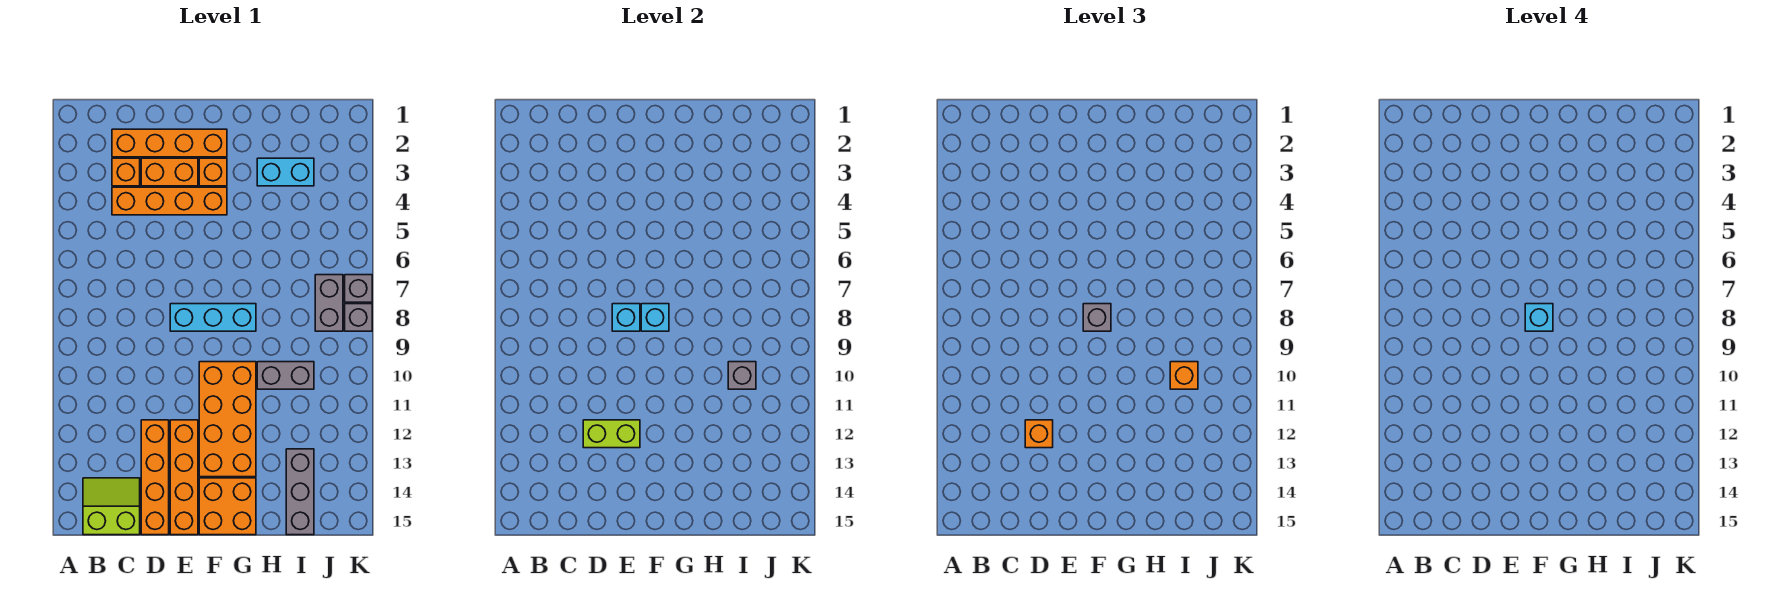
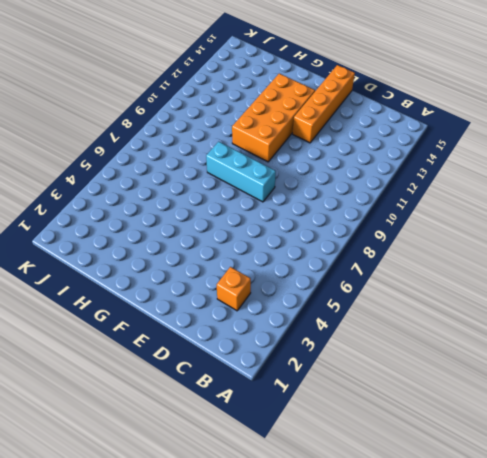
none -> lime slope B14:C15 level 1 top 15
none -> orange brick C2:F2 level 1
none -> orange brick C4:F4 level 1

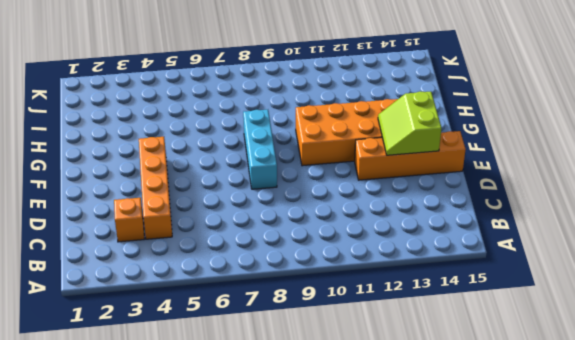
lime slope E13:F14 level 2 top 14 -> lime slope B14:C15 level 1 top 15
none -> orange brick C2:F2 level 1
none -> orange brick D3:E3 level 1
none -> orange brick D12:D15 level 1

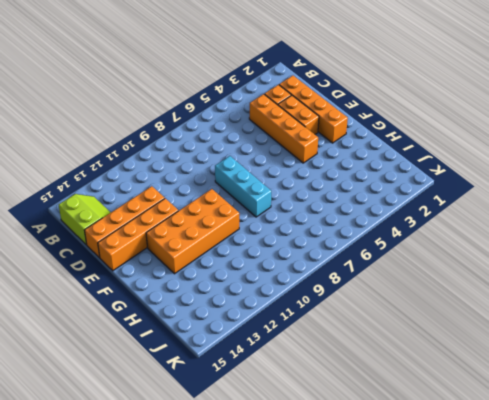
none -> orange brick F3 level 1
none -> orange brick F14:G15 level 1
none -> cyan brick H3:I3 level 1

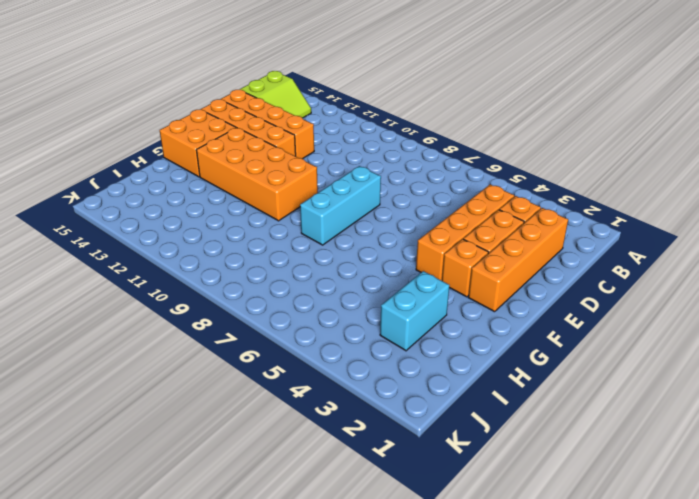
none -> grey brick H10:I10 level 1
none -> grey brick I13:I15 level 1
none -> grey brick J7:J8 level 1

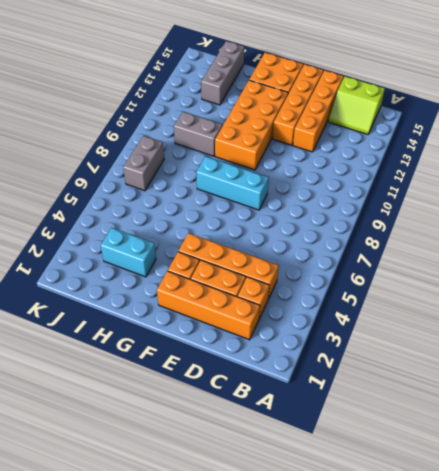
none -> grey brick K7 level 1
none -> grey brick K8 level 1
none -> lime brick D12:E12 level 2

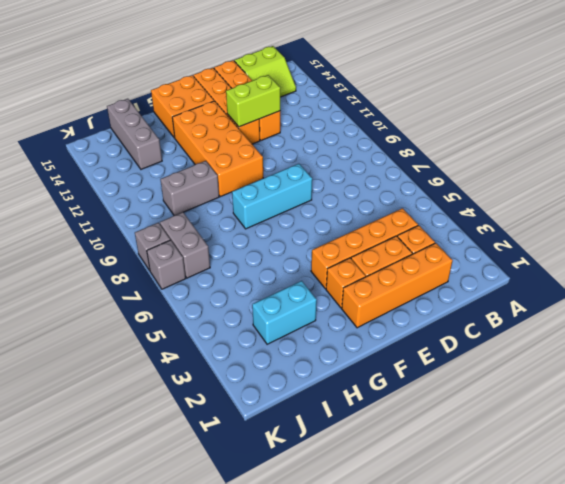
none -> cyan brick E8 level 2
none -> cyan brick F8 level 2
none -> grey brick I10 level 2

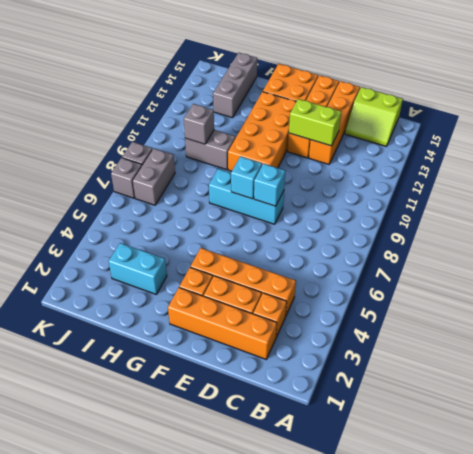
none -> orange brick D12 level 3
none -> grey brick F8 level 3
none -> orange brick I10 level 3

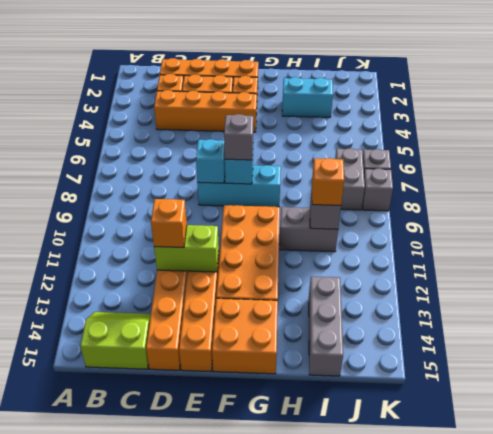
none -> cyan brick F8 level 4

